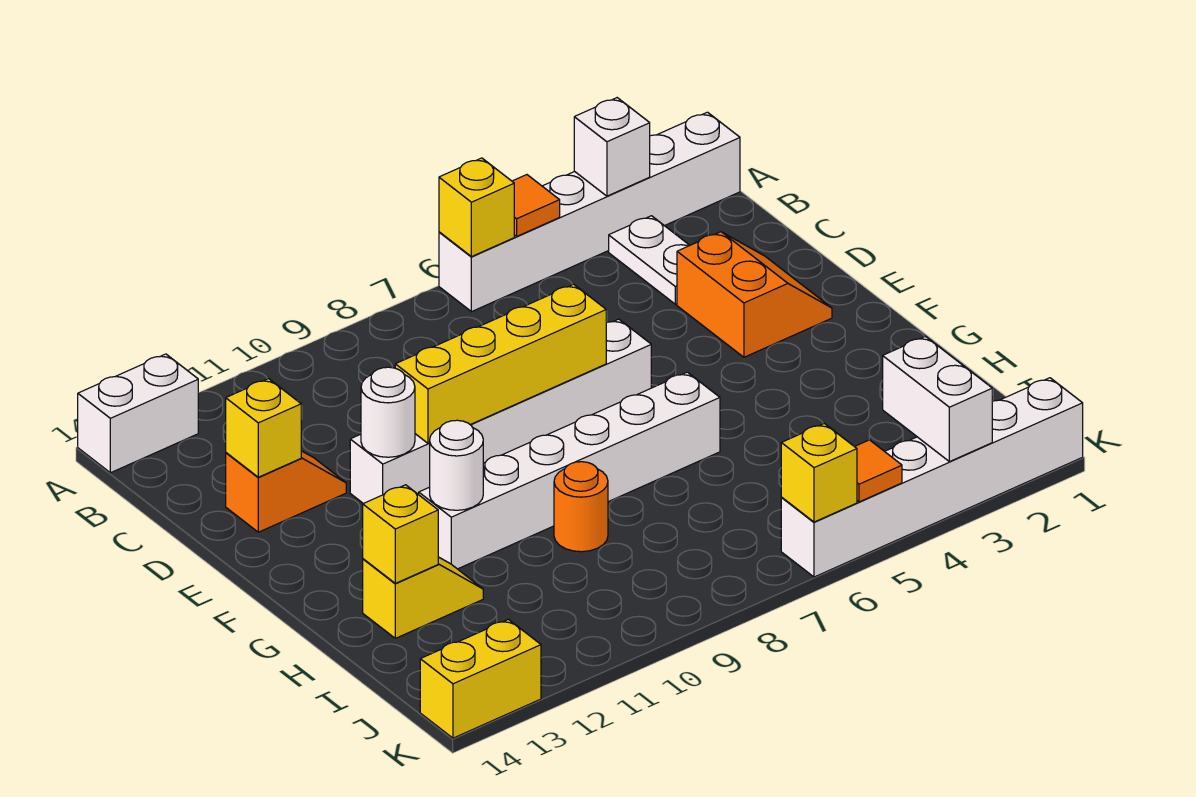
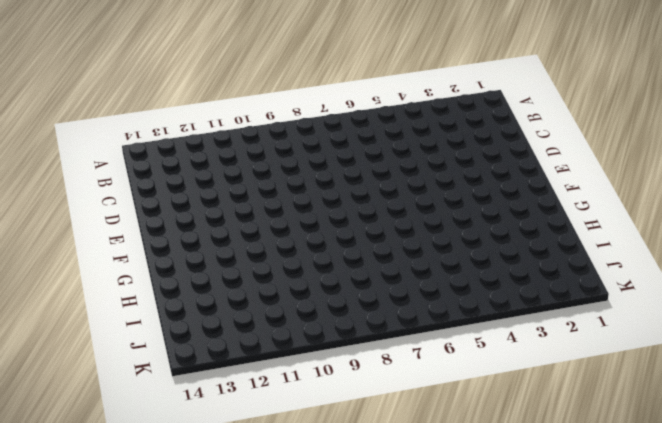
none -> white brick A1:A6 level 1
none -> white brick A13:A14 level 1
none -> white plate B3:C3 level 1

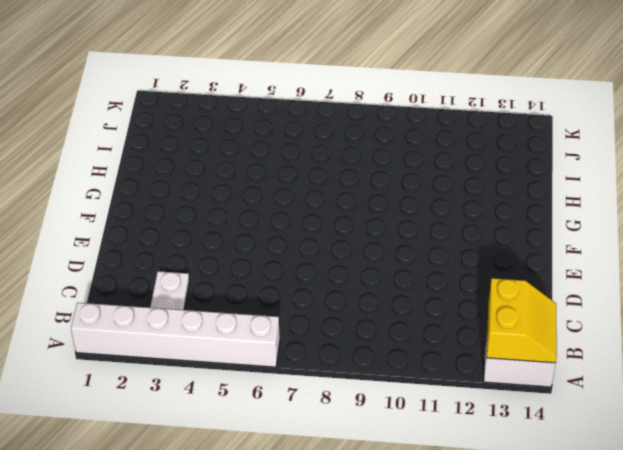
yellow slope A13:B14 level 2 top 13 -> none
none -> orange slope D2:E3 level 1 top 3
none -> orange slope D12:D13 level 1 top 13
none -> white brick E6:E11 level 1

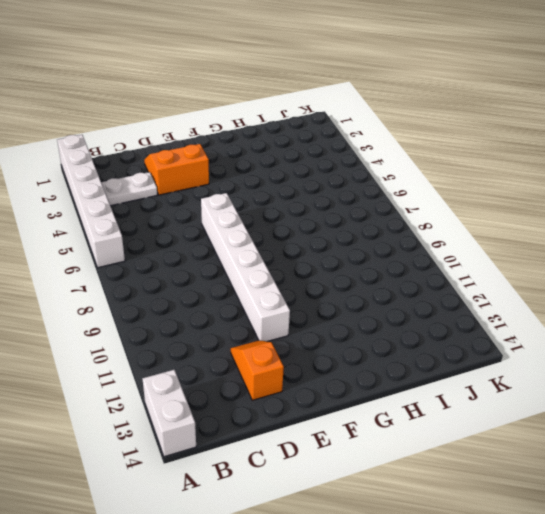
none -> white brick G6:G11 level 1
none -> orange round brick H9 level 1
none -> yellow slope H12:H13 level 1 top 13

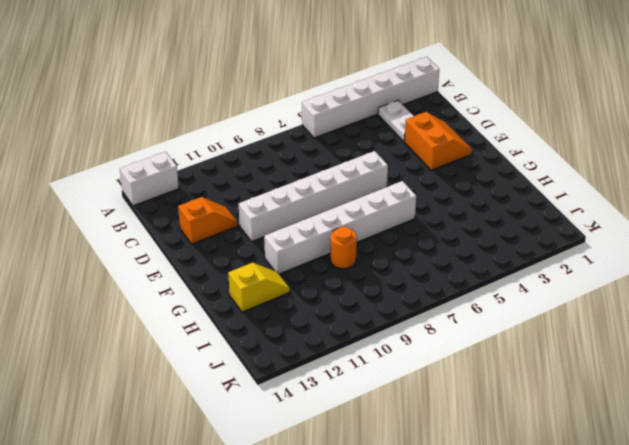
none -> white brick K1:K6 level 1
none -> yellow brick K13:K14 level 1
none -> white brick A3 level 2

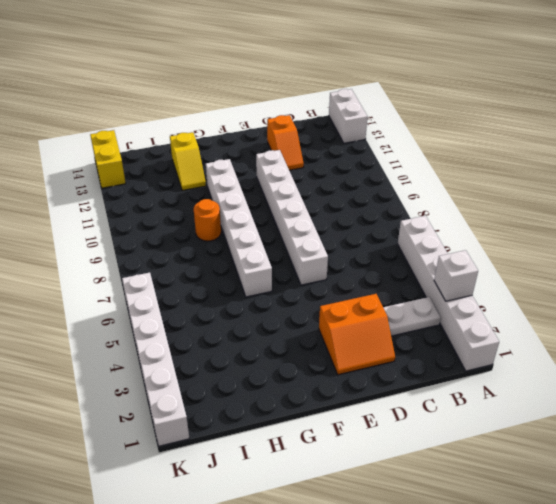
none -> orange tile A5 level 2
none -> yellow brick A6 level 2
none -> yellow brick D13 level 2

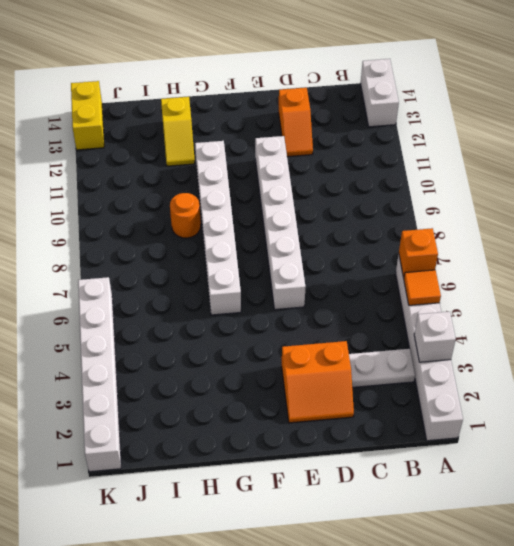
orange brick A6 level 2 -> yellow brick A6 level 2
none -> yellow brick D13 level 2
none -> yellow brick E7:E10 level 2
none -> white round brick E11 level 2

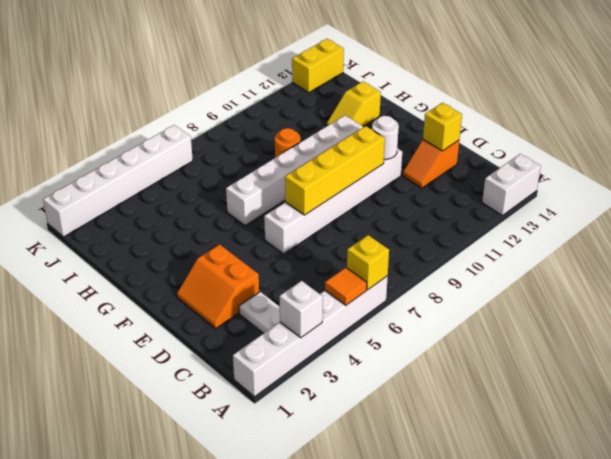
none -> white round brick G11 level 2
none -> yellow brick H13 level 2
none -> white brick J3:K3 level 2

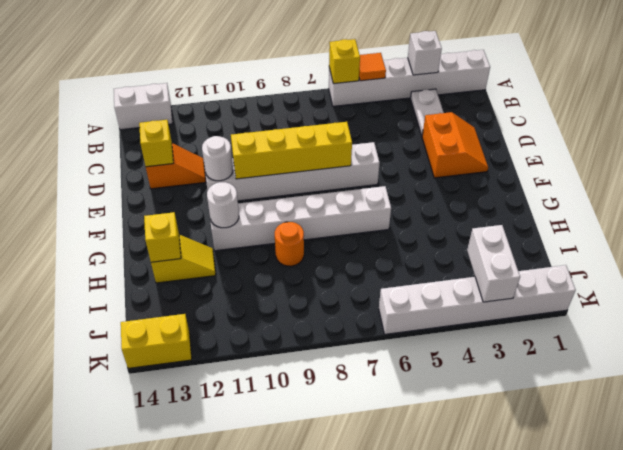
none -> orange tile K5 level 2
none -> yellow brick K6 level 2

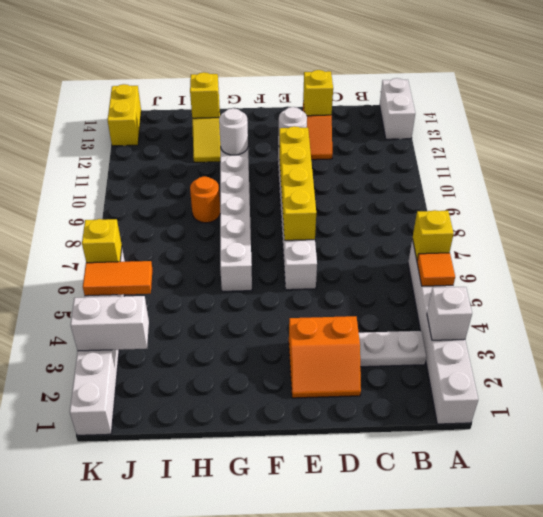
orange tile J5:K5 level 2 -> orange tile K5 level 2

